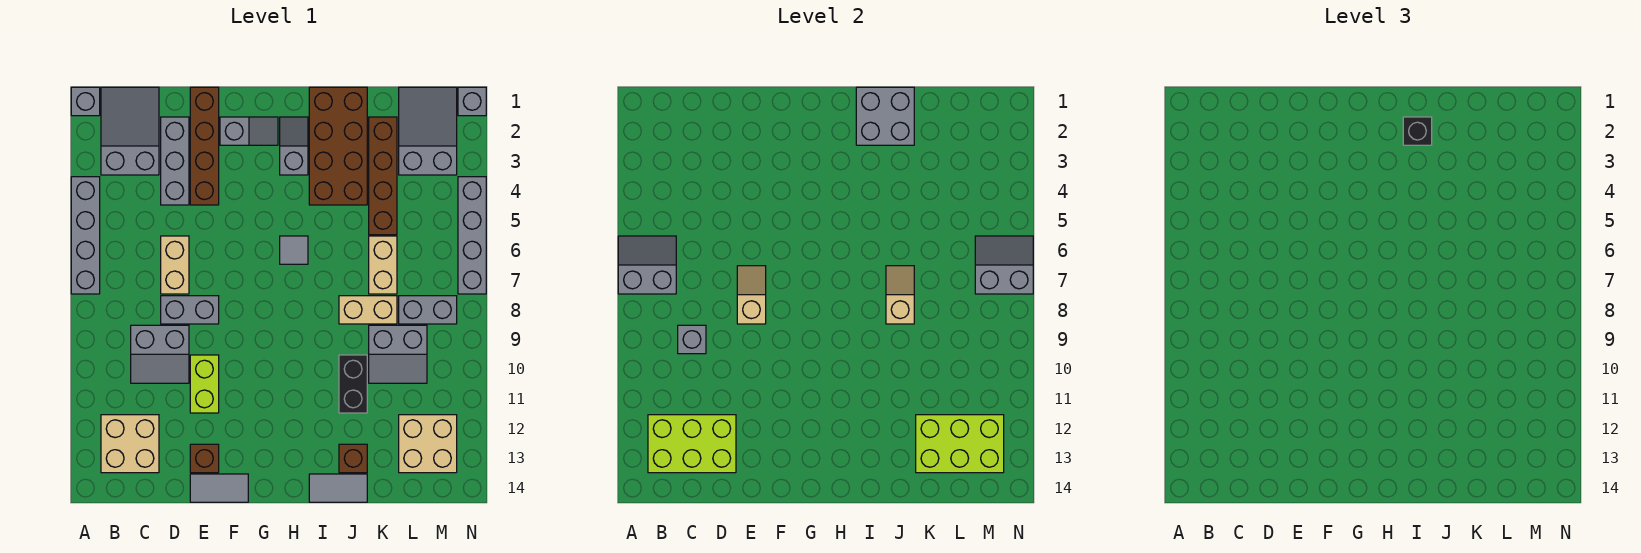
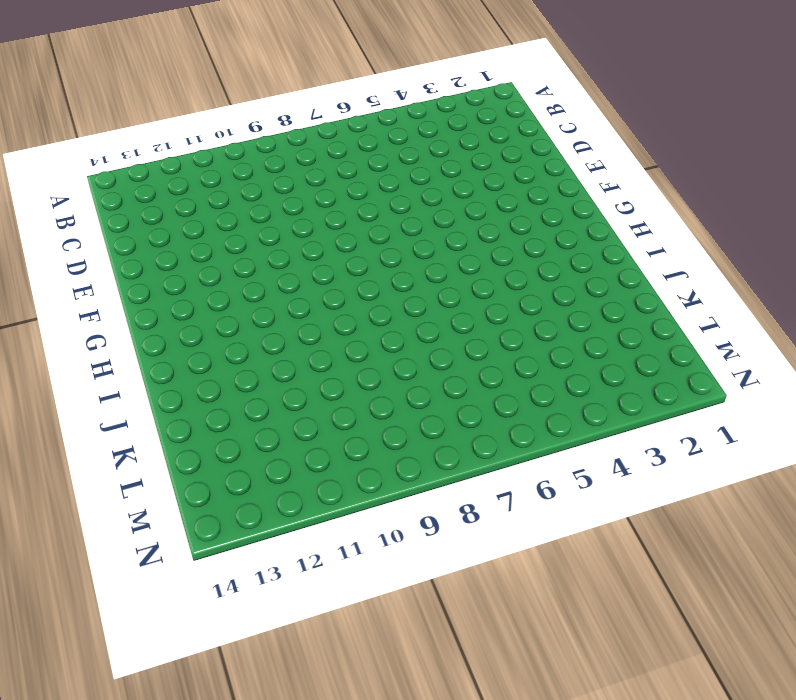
none -> grey brick A1 level 1
none -> grey brick A4:A7 level 1
none -> grey slope B1:C3 level 1 top 3
none -> tan brick B12:C13 level 1

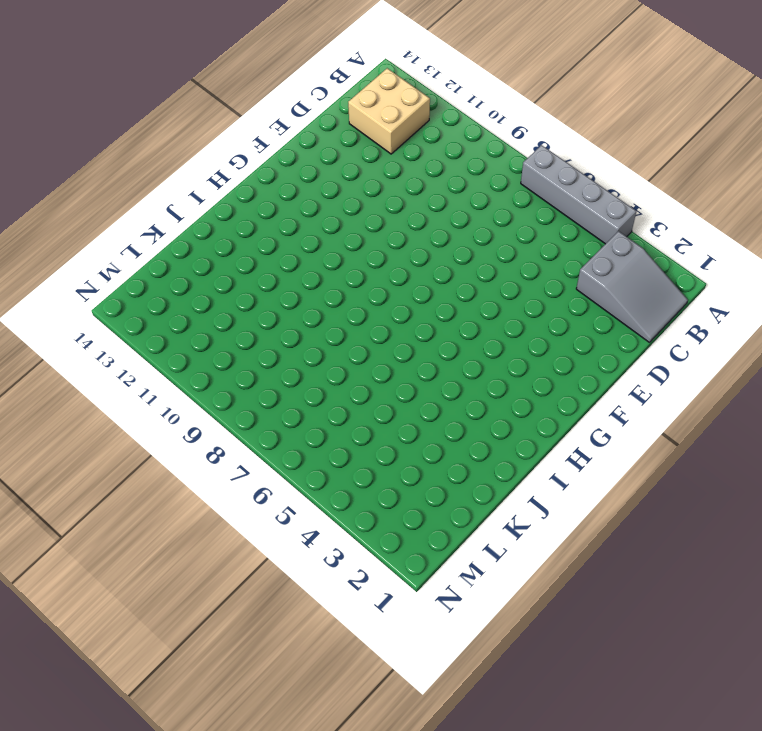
none -> grey brick A1 level 1
none -> grey slope C9:D10 level 1 top 9
none -> grey brick D2:D4 level 1
none -> tan brick D6:D7 level 1

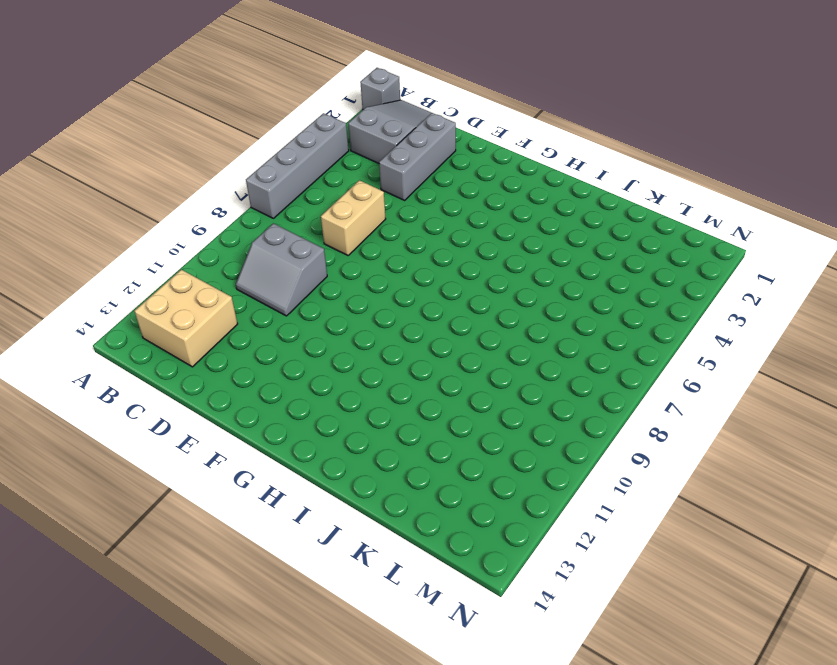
none -> grey brick D8:E8 level 1
none -> brown brick E1:E4 level 1
none -> lime brick E10:E11 level 1
none -> brown brick E13 level 1

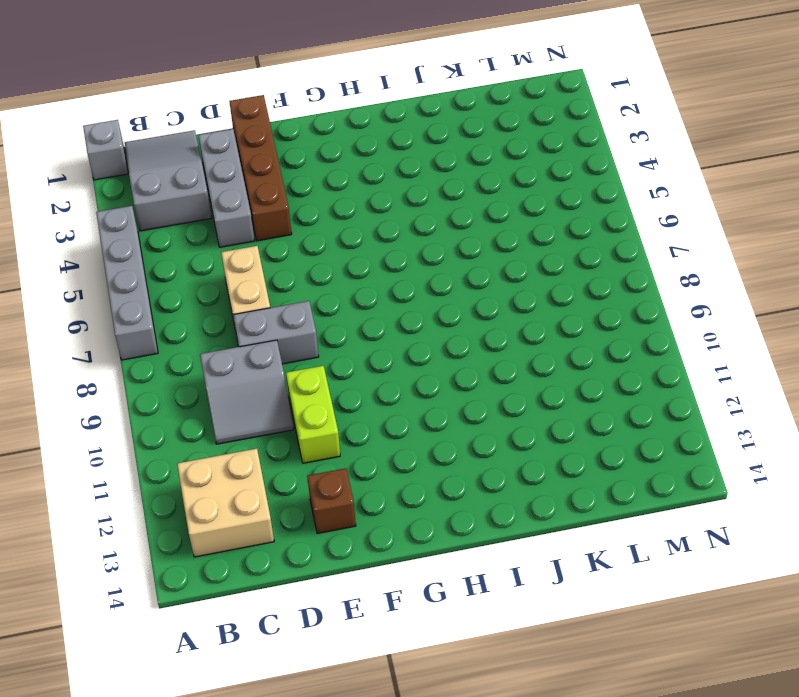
none -> grey tile E14:F14 level 1
none -> grey slope F2:G2 level 1 top F
none -> grey slope H2:H3 level 1 top 3
none -> grey tile H6 level 1

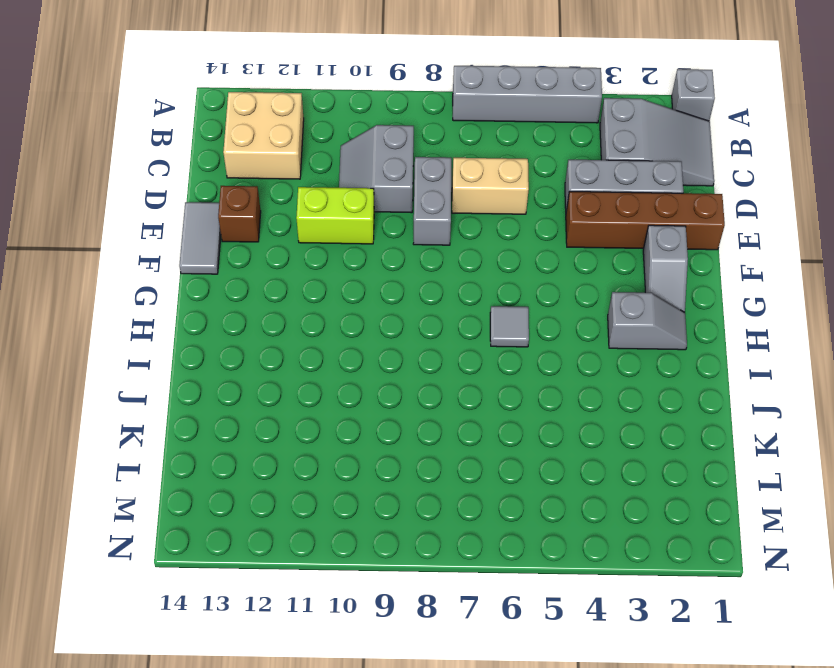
none -> brown brick I1:J4 level 1
none -> grey tile I14:J14 level 1
none -> tan brick J8:K8 level 1
none -> black brick J10:J11 level 1

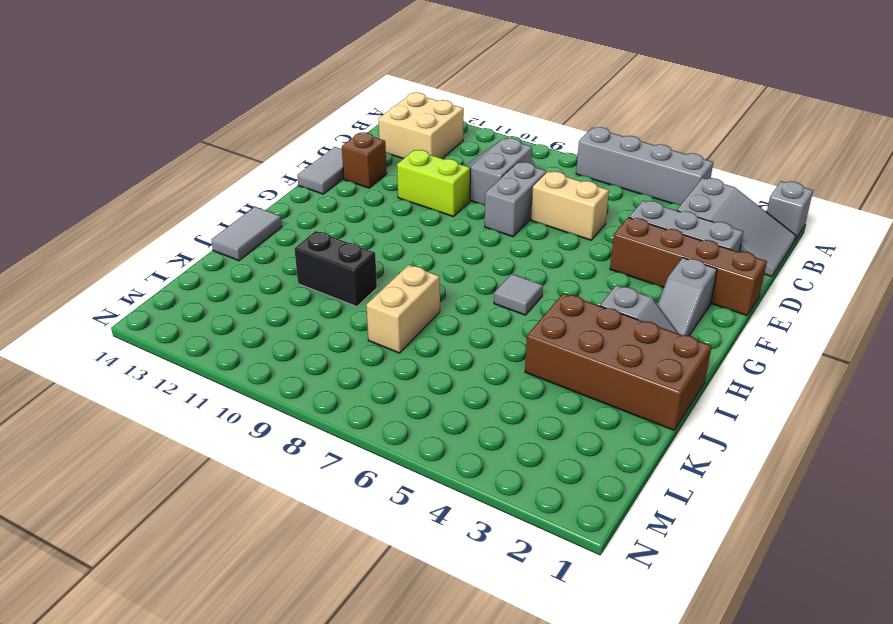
none -> brown brick J13 level 1
none -> brown brick K2:K5 level 1
none -> tan brick K6:K7 level 1
none -> grey slope K9:L10 level 1 top 9

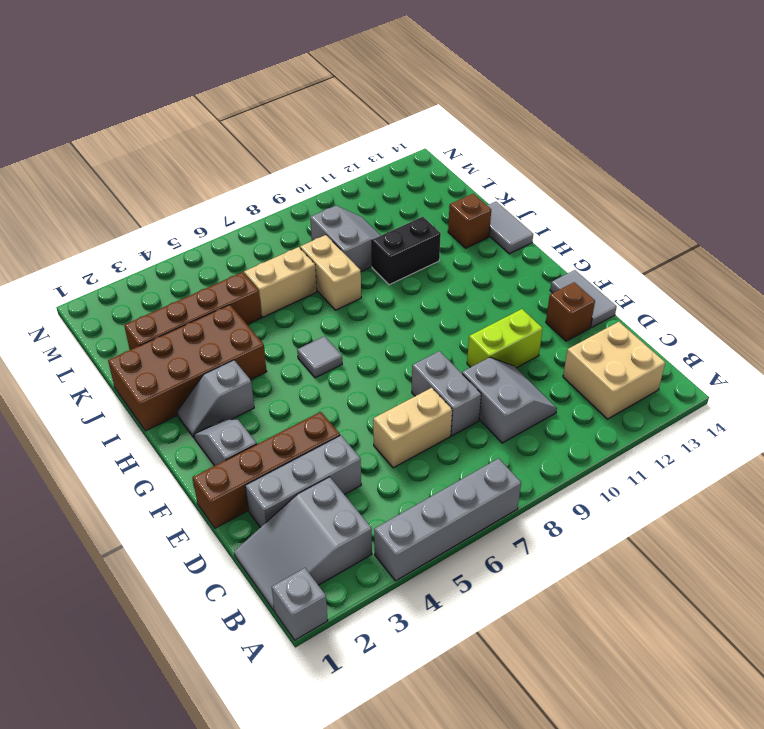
none -> grey slope L1:M3 level 1 top 3
none -> grey brick L8:M8 level 1
none -> tan brick L12:M13 level 1
none -> grey brick N1 level 1

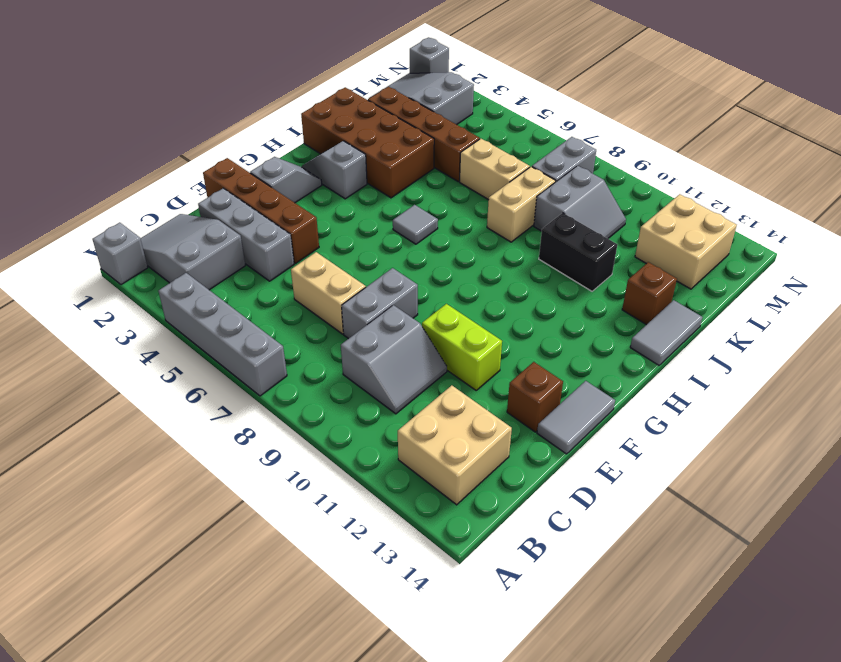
none -> grey brick N4:N7 level 1
none -> grey slope A6:B7 level 2 top 7
none -> lime brick B12:D13 level 2
none -> grey brick C9 level 2

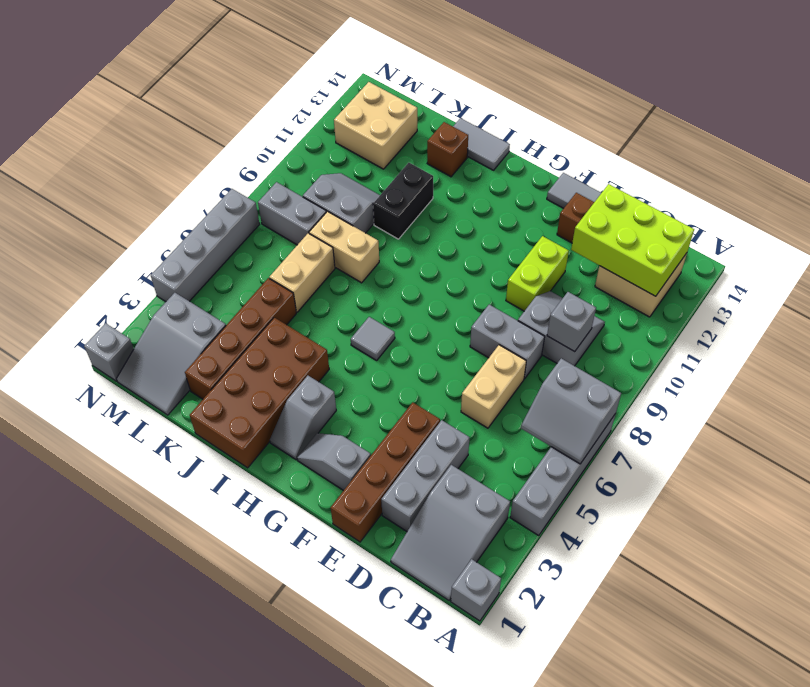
none -> tan slope E7:E8 level 2 top 8
none -> grey brick I1:J2 level 2
none -> tan slope J7:J8 level 2 top 8
none -> lime brick K12:M13 level 2

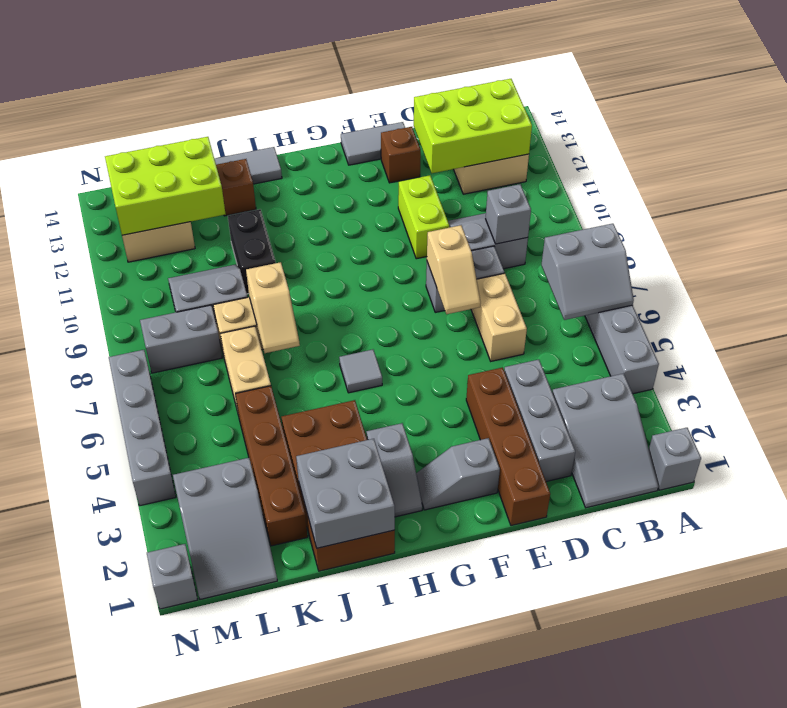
none -> grey slope M6:N7 level 2 top 7
none -> black brick I2 level 3

